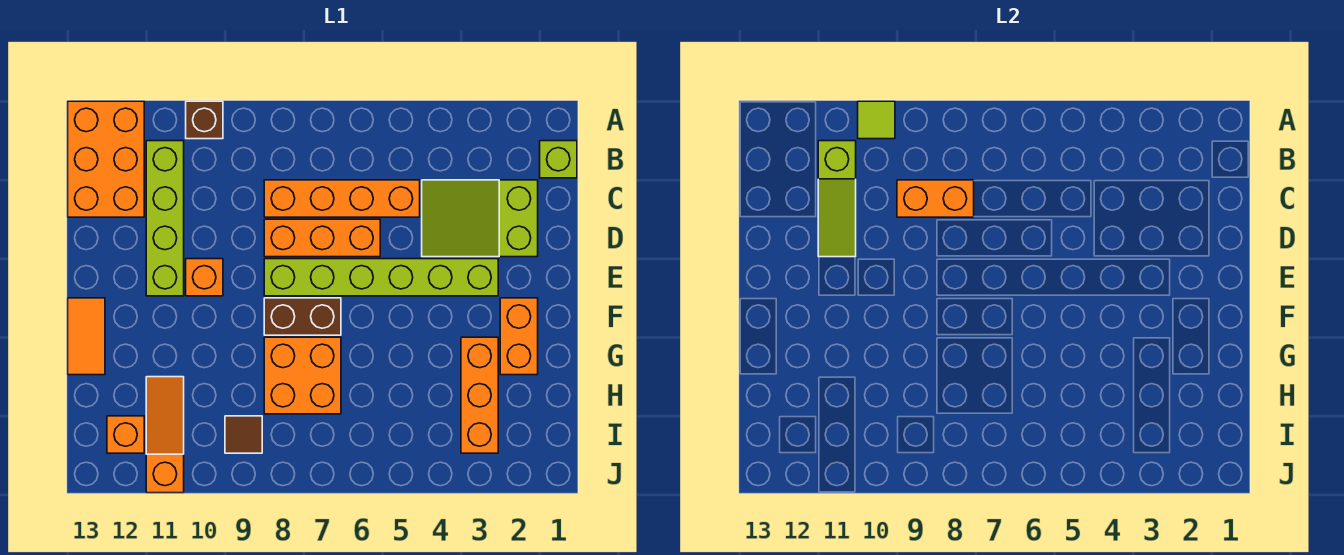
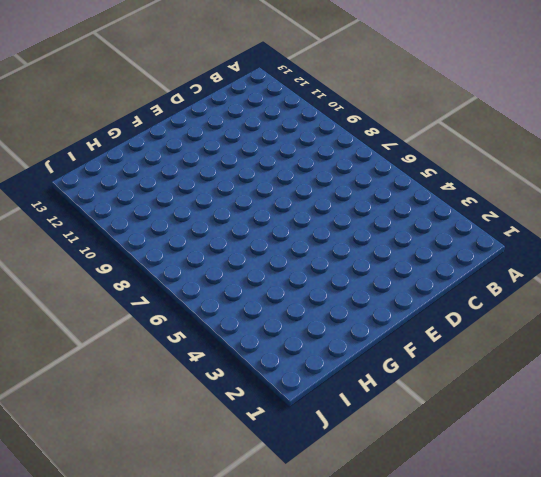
none -> brown brick A10 level 1
none -> orange brick A12:C13 level 1
none -> lime brick B1 level 1

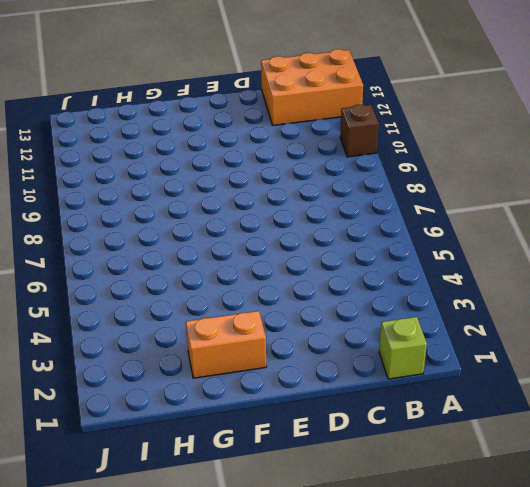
none -> lime brick B11:E11 level 1
none -> lime slope C2:D4 level 1 top 2
none -> orange brick C5:C8 level 1

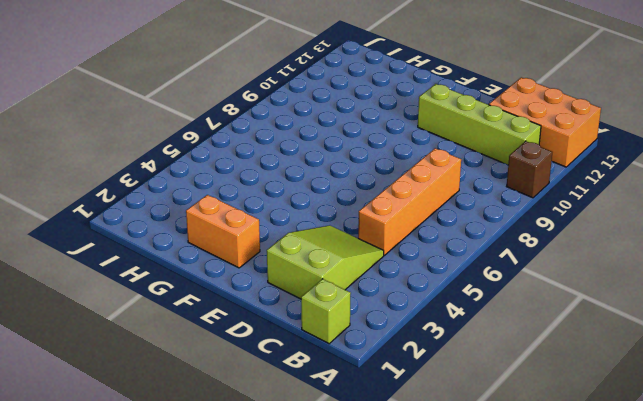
none -> orange brick D6:D8 level 1
none -> lime brick E3:E8 level 1
none -> orange brick E10 level 1

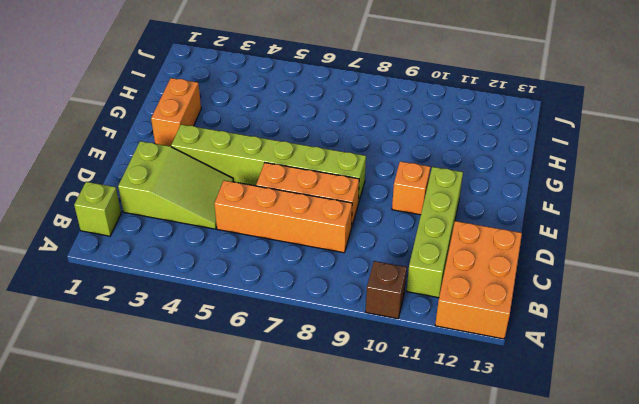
none -> brown brick F7:F8 level 1
none -> orange tile F13:G13 level 1
none -> orange brick G3:I3 level 1

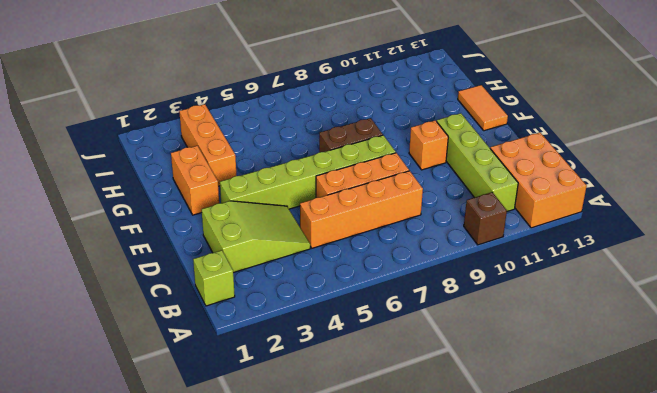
none -> orange brick G7:H8 level 1
none -> orange slope H11:J11 level 1 top J
none -> brown tile I9 level 1

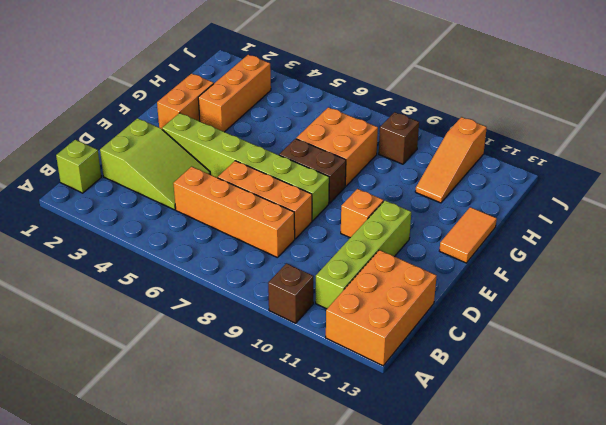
brown brick I9 level 1 -> brown tile I9 level 1
none -> orange brick I12 level 1
none -> lime tile A10 level 2
none -> lime slope B11:D11 level 2 top B

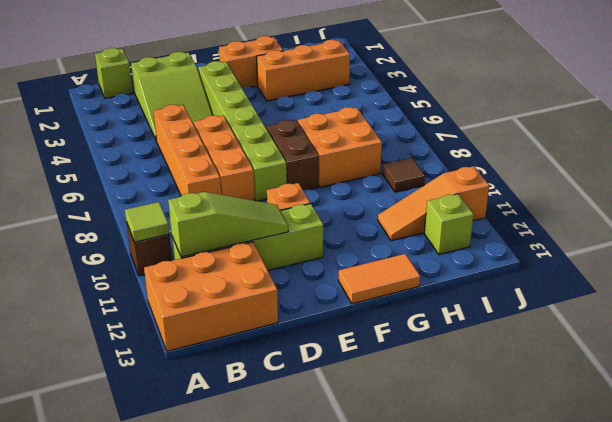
lime brick I12 level 1 -> orange brick I12 level 1
none -> orange brick C8:C9 level 2

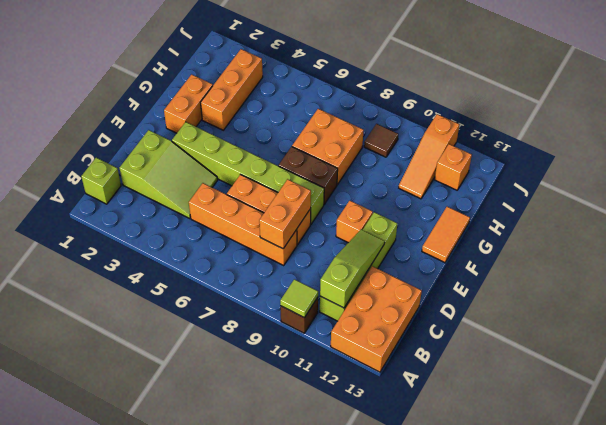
orange brick C8:D8 level 2 -> orange brick C8:C9 level 2

